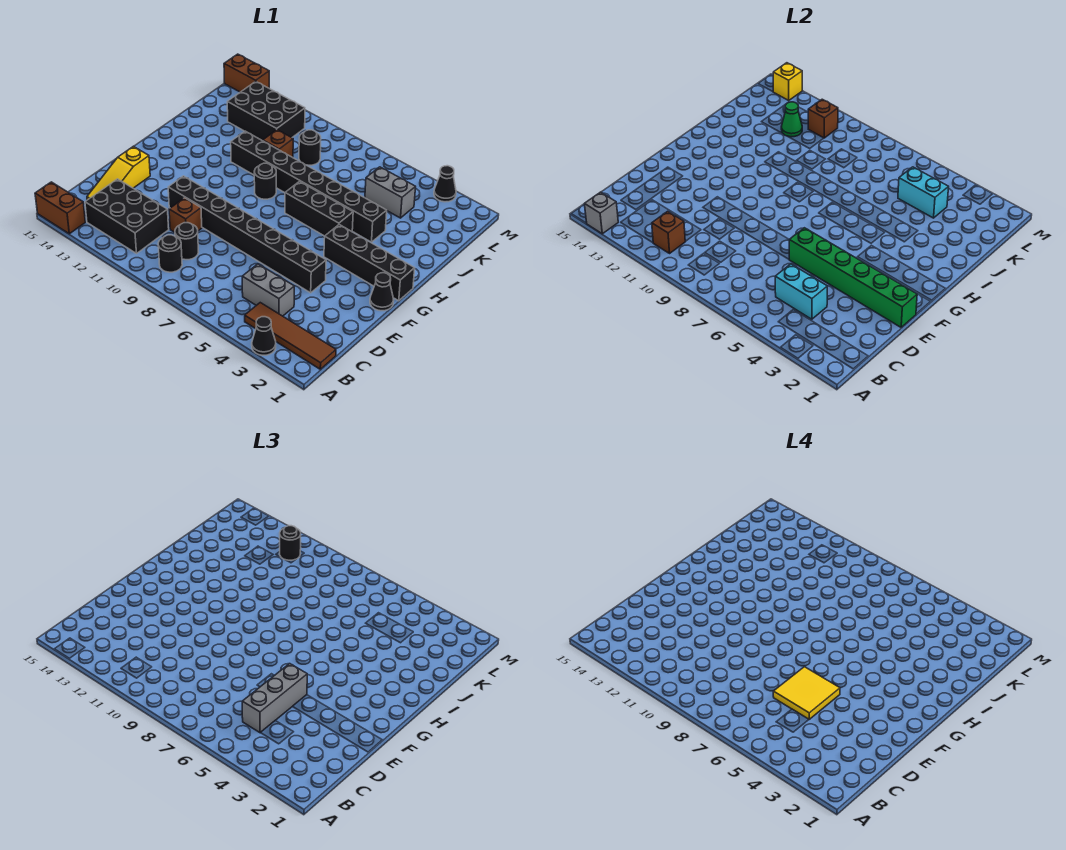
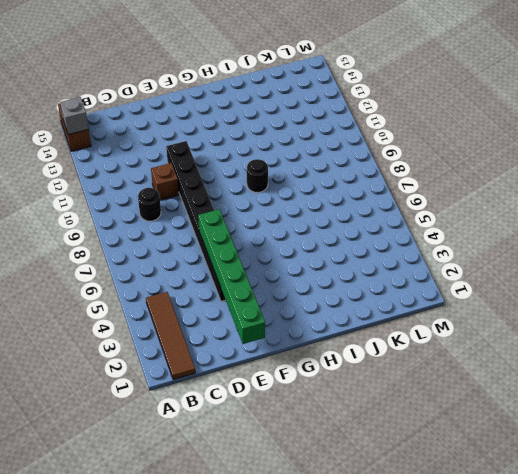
none -> black cone A3 level 1
none -> black round brick B9 level 1
none -> black brick B11:C13 level 1
none -> grey brick C4:C5 level 1

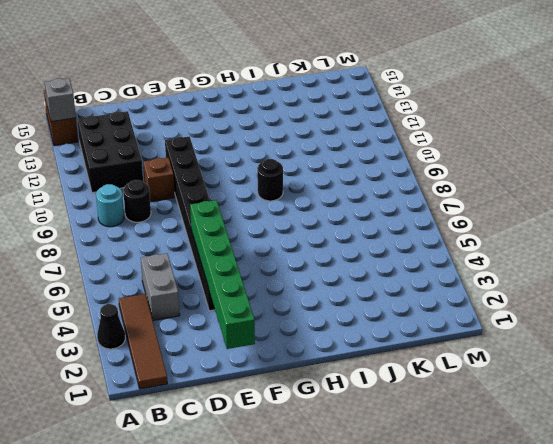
cyan round brick B9 level 1 -> black round brick B9 level 1
none -> yellow slope C14:E14 level 1 top E
none -> black cone F1 level 1
none -> black brick G1:G4 level 1
none -> black brick H5:H7 level 1

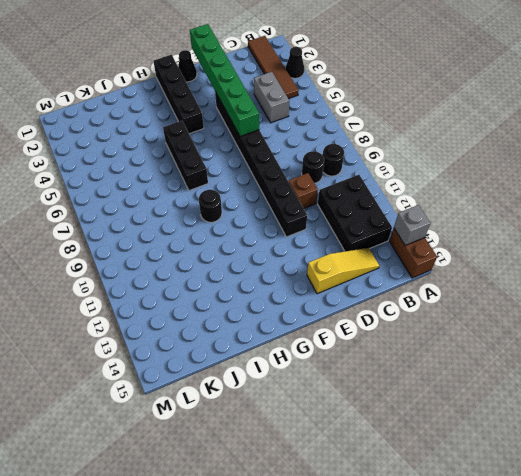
none -> black brick I4:I11 level 1
none -> brown brick J10 level 1
none -> grey brick K4:K5 level 1
none -> black round brick K9 level 1

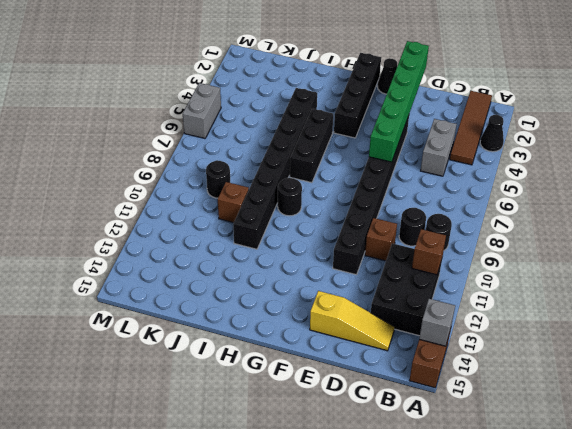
grey brick M5:M6 level 1 -> grey brick K4:K5 level 1
none -> black brick K11:L13 level 1
none -> black cone M3 level 1
none -> brown brick M14:M15 level 1
none -> cyan brick C4:C5 level 2

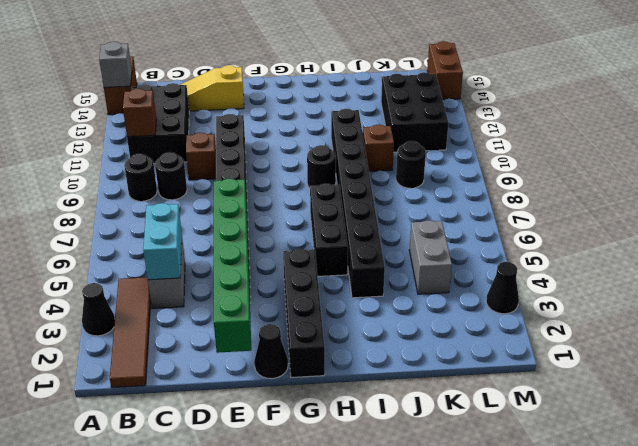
none -> cyan brick K4:K5 level 2
none -> green cone K12 level 2
none -> brown brick L11 level 2
none -> yellow brick M14 level 2

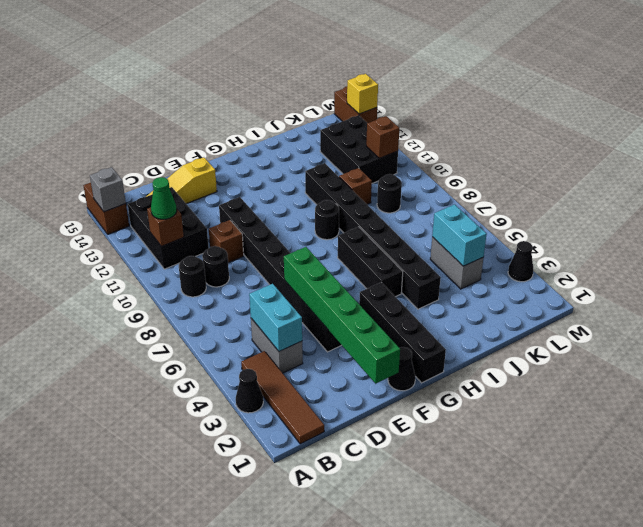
green cone B11 level 3 -> green cone K12 level 2
none -> grey brick C5:E5 level 3
none -> black round brick L11 level 3
none -> yellow tile D5:E6 level 4

